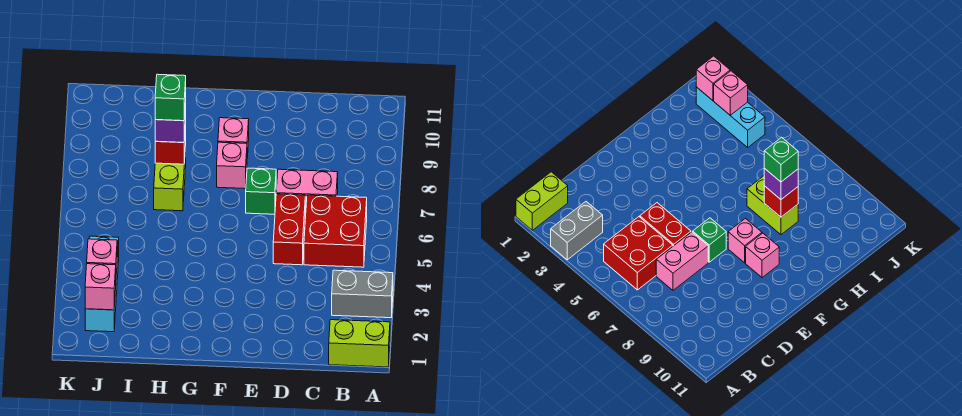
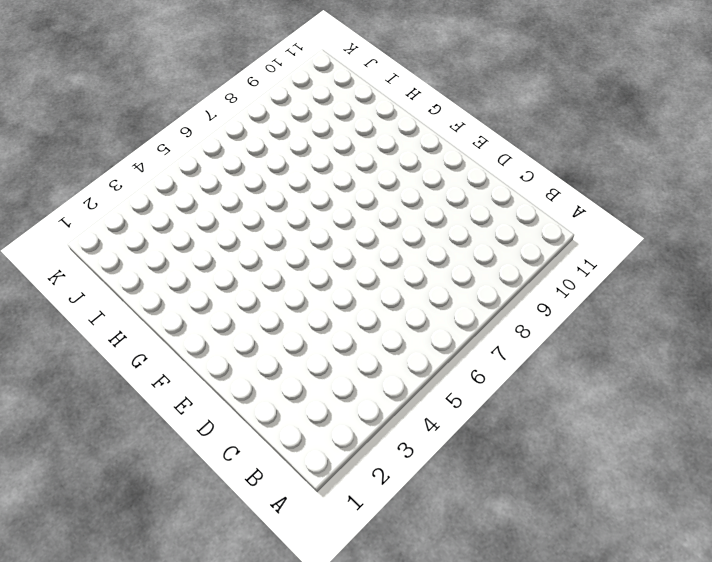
none -> lime brick A1:B1 level 1
none -> grey brick A3:B3 level 1
none -> red brick B5:C6 level 1

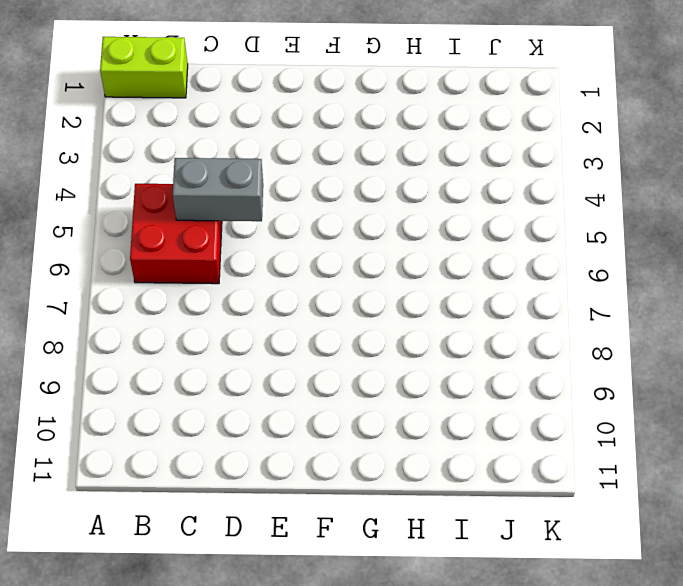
grey brick C5:D5 level 2 -> grey brick A3:B3 level 1
none -> pink brick C7:D7 level 1
none -> red brick D5:D6 level 1
none -> green brick E7 level 1

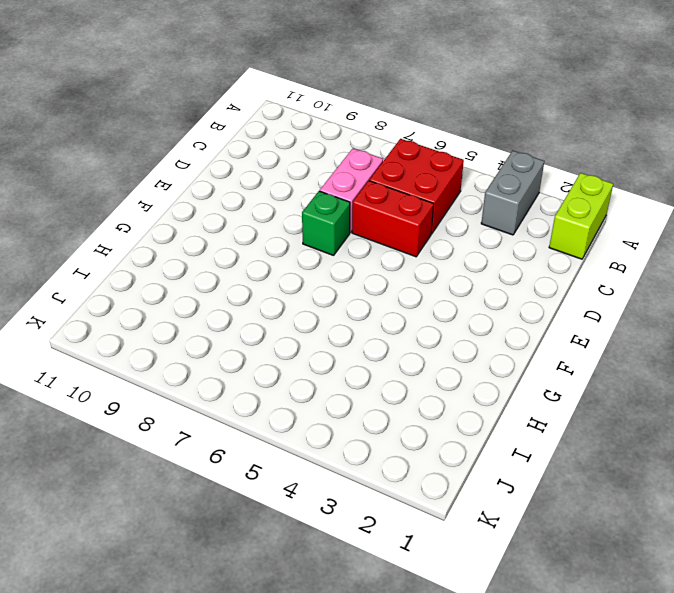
none -> pink brick F8 level 1
none -> pink brick F9 level 1
none -> lime brick H7:H8 level 1

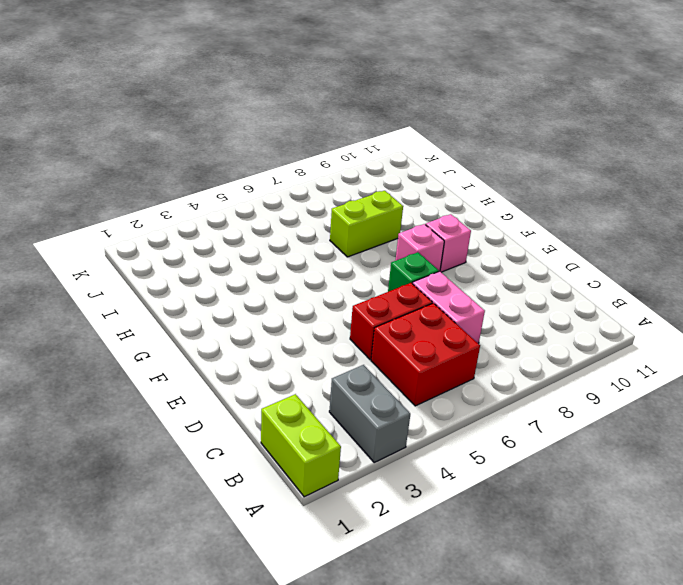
none -> cyan brick J2:J4 level 1
none -> red brick H8 level 2
none -> pink brick J2 level 2

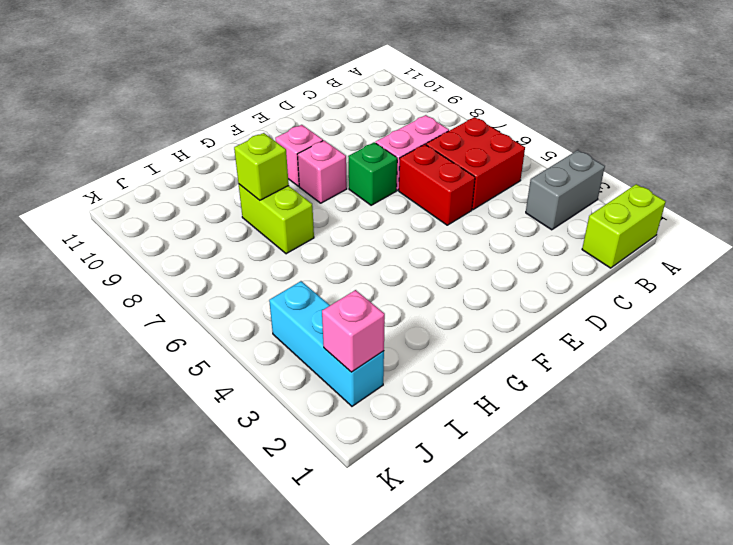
lime brick H8 level 2 -> red brick H8 level 2
none -> pink brick J3 level 2
none -> purple brick H8 level 3
none -> green brick H8 level 4

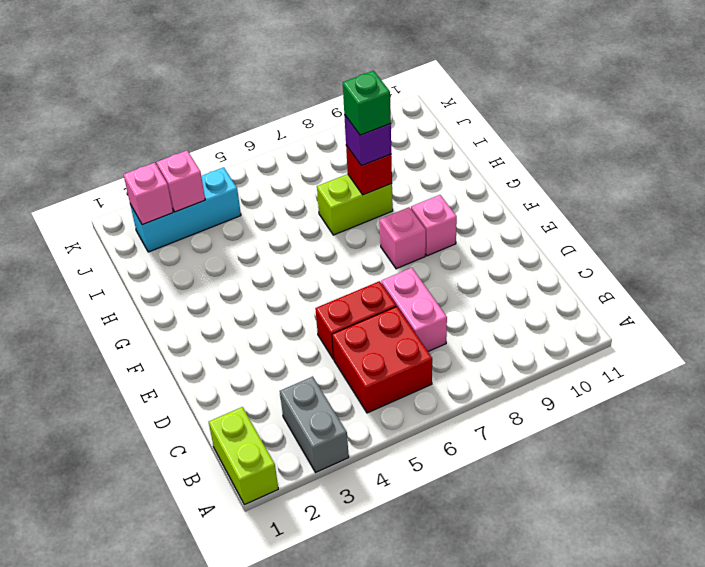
none -> green brick E7 level 1

